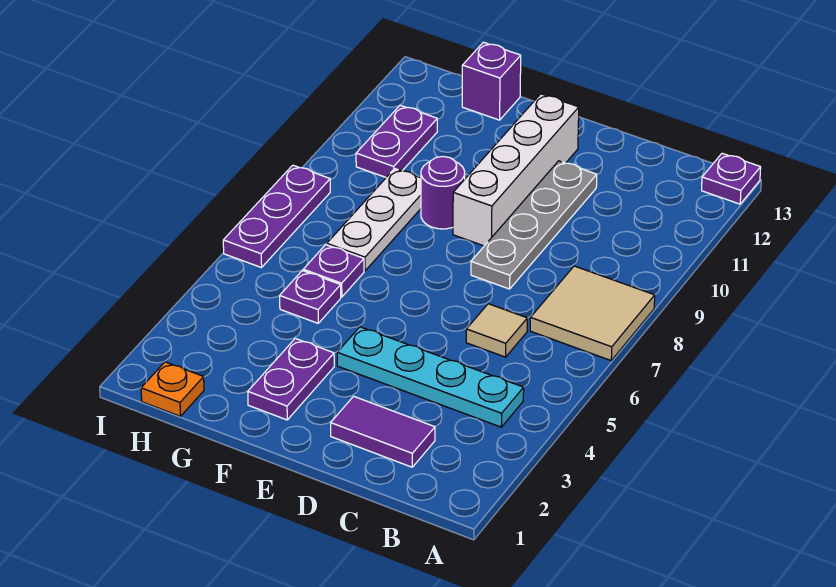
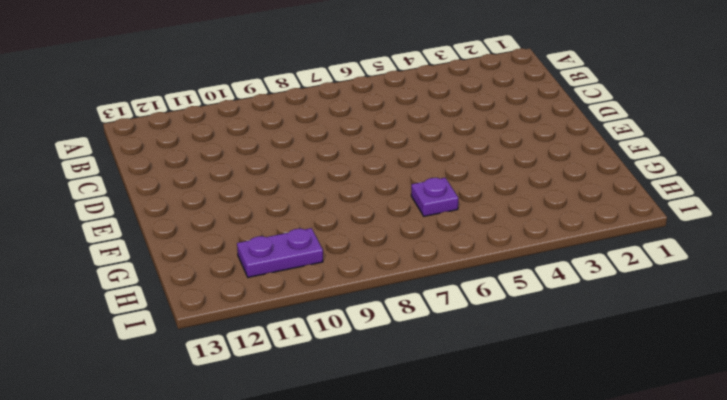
none -> tan tile A7:B8 level 1
none -> purple plate A13 level 1
none -> cyan plate B4:E4 level 1

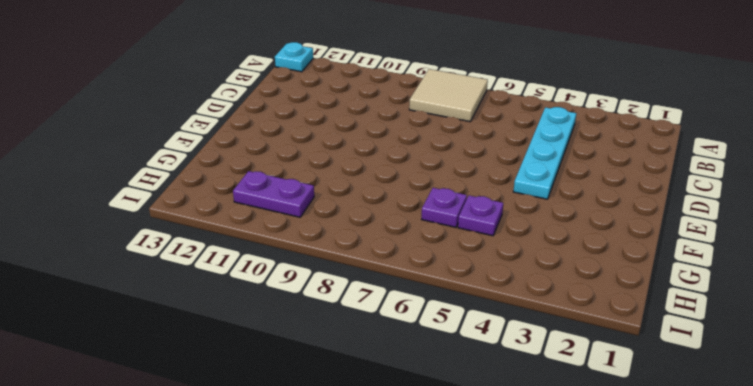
cyan plate A13 level 1 -> purple plate A13 level 1
none -> purple tile C2:D2 level 1
none -> tan tile C6 level 1
none -> grey plate D8:D11 level 1

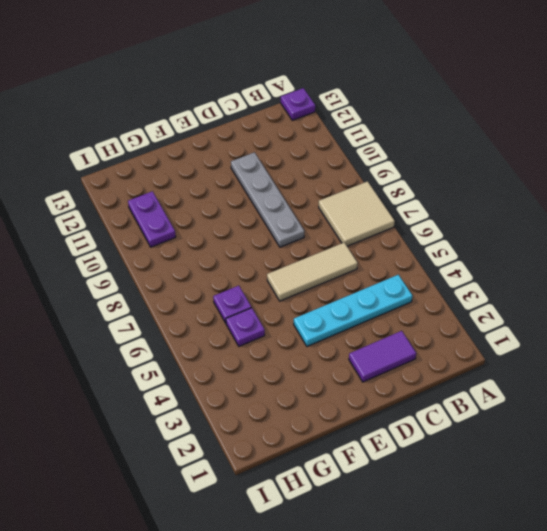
tan tile C6:E6 level 1 -> tan tile C6 level 1
none -> white brick E9:E12 level 1
none -> purple plate F2:F3 level 1
none -> purple round brick F9 level 1

